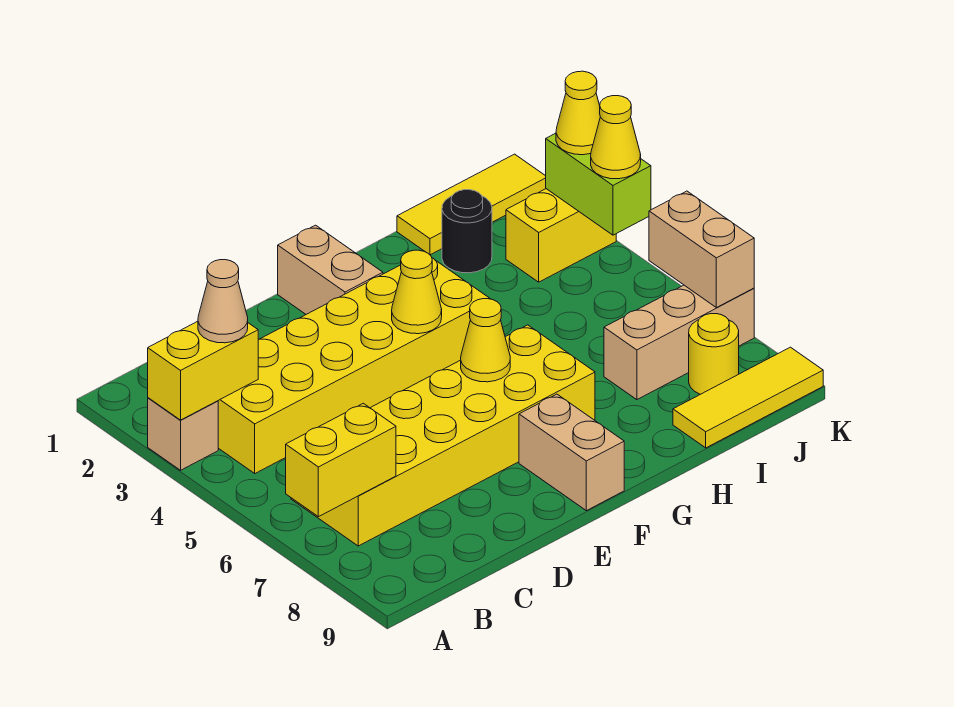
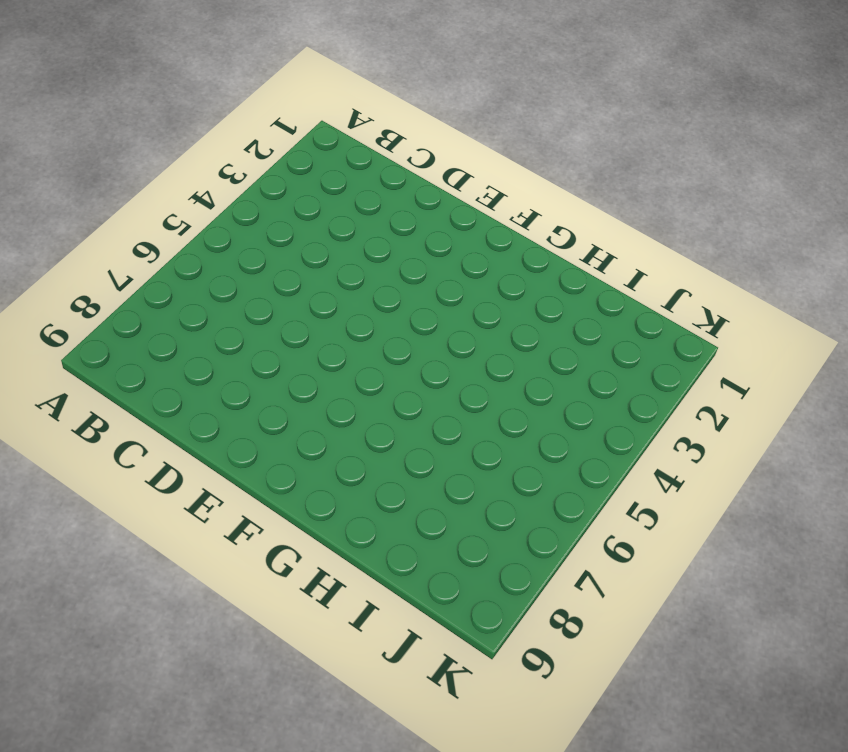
none -> tan brick A3 level 1
none -> yellow brick B3:G4 level 1
none -> yellow brick B6:G7 level 1

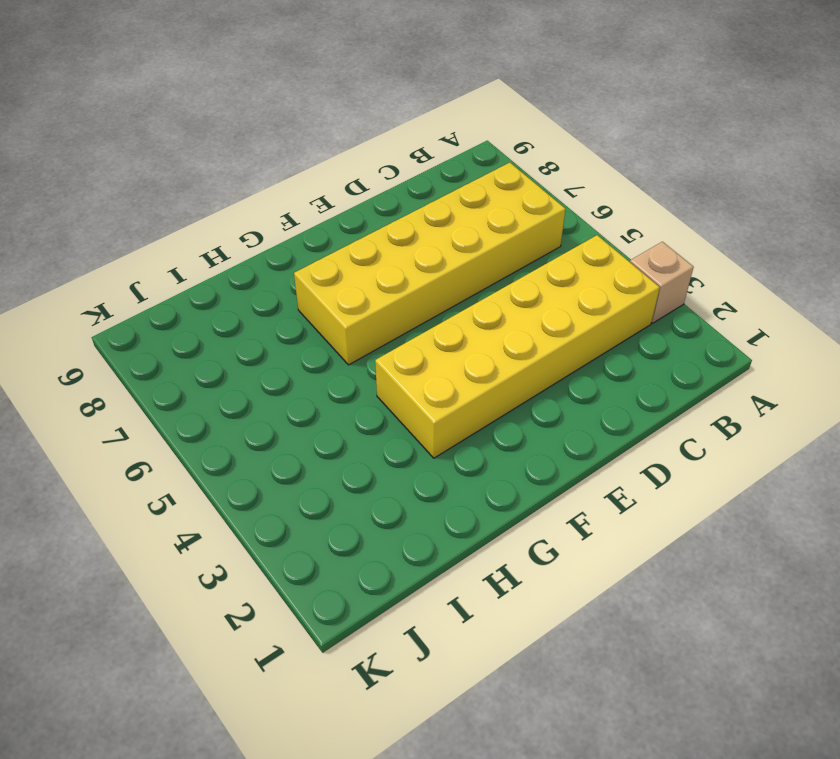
none -> tan brick F1:F2 level 1
none -> tan brick F8:F9 level 1
none -> yellow tile I1:K1 level 1

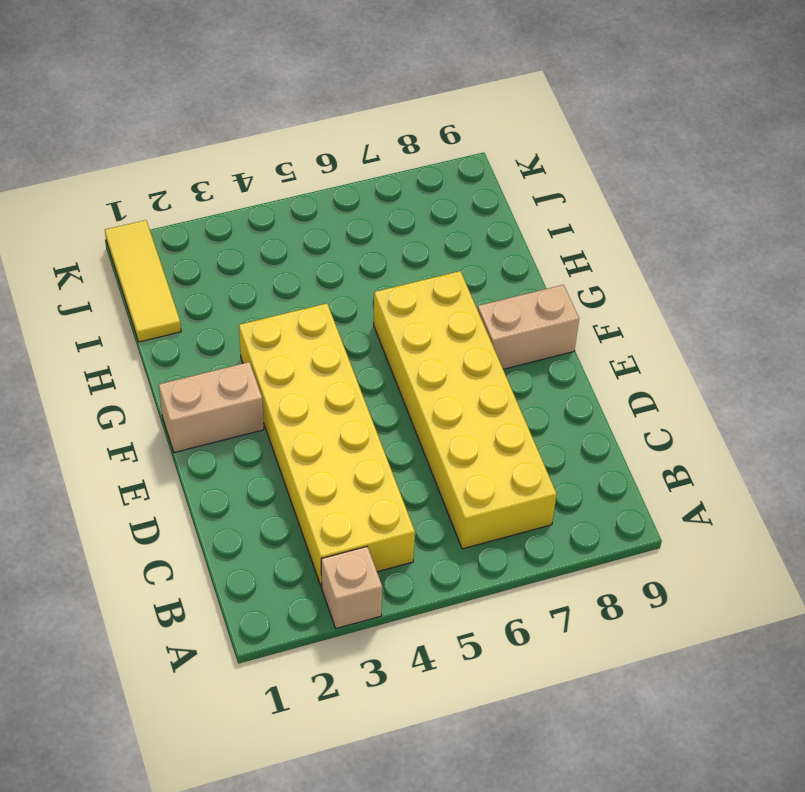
none -> black round brick I2 level 1
none -> tan brick I7:K7 level 1
none -> yellow tile I9:K9 level 1

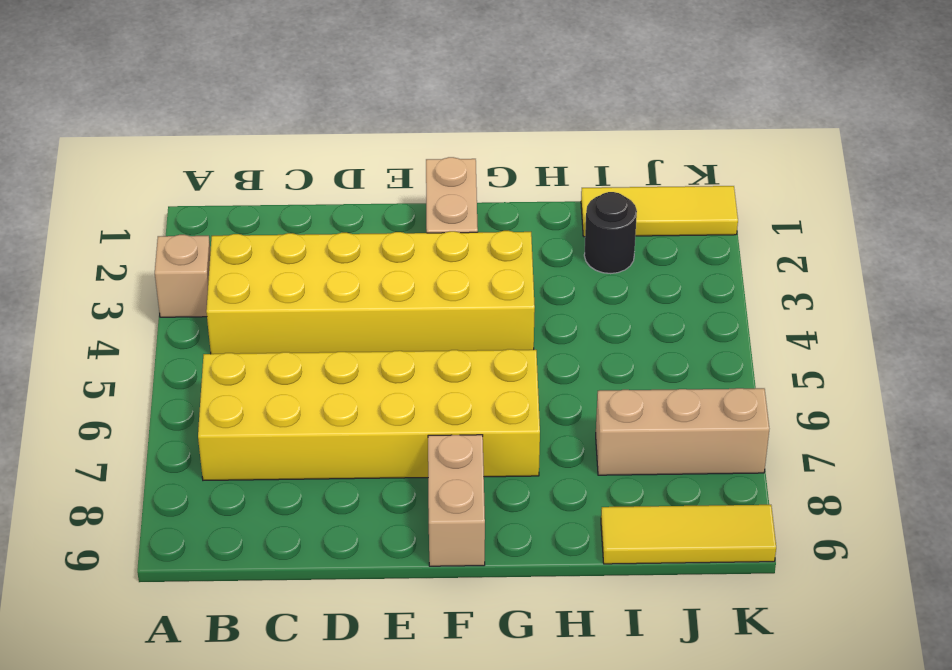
none -> yellow brick J3:K3 level 1
none -> yellow round brick J8 level 1
none -> yellow brick A3:B3 level 2

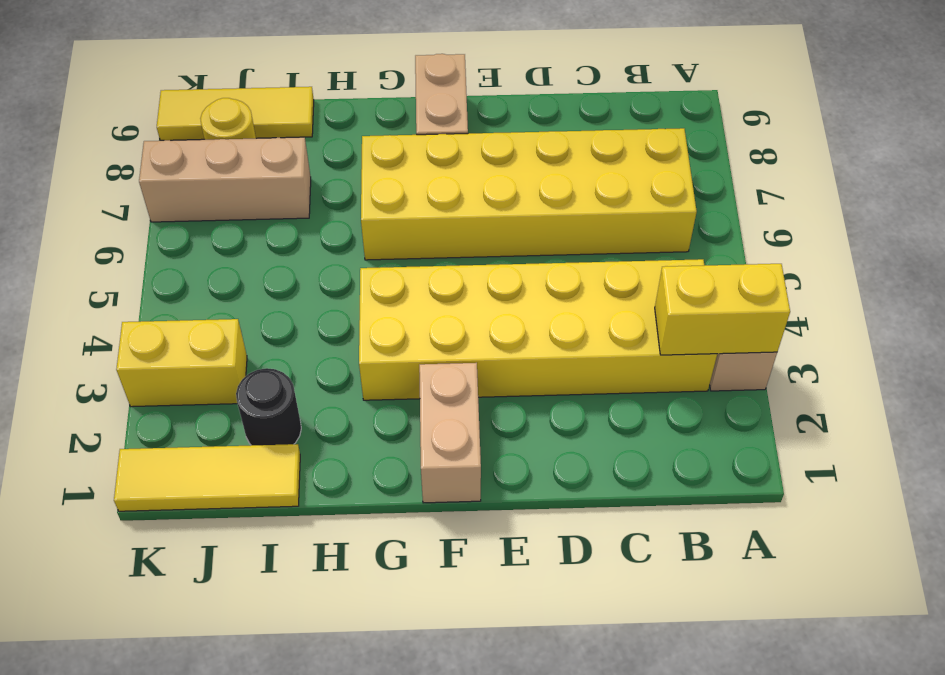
none -> yellow brick A7:B7 level 2
none -> yellow cone F4 level 2
none -> yellow cone F6 level 2

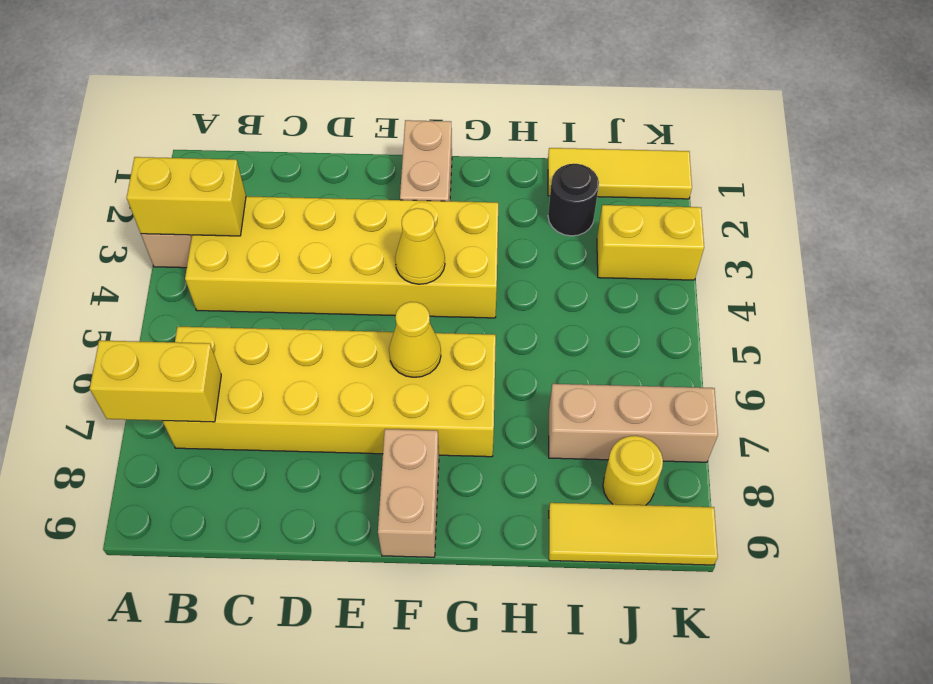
none -> lime brick K3:K4 level 2
none -> tan brick K6:K7 level 2
none -> tan cone B3 level 3

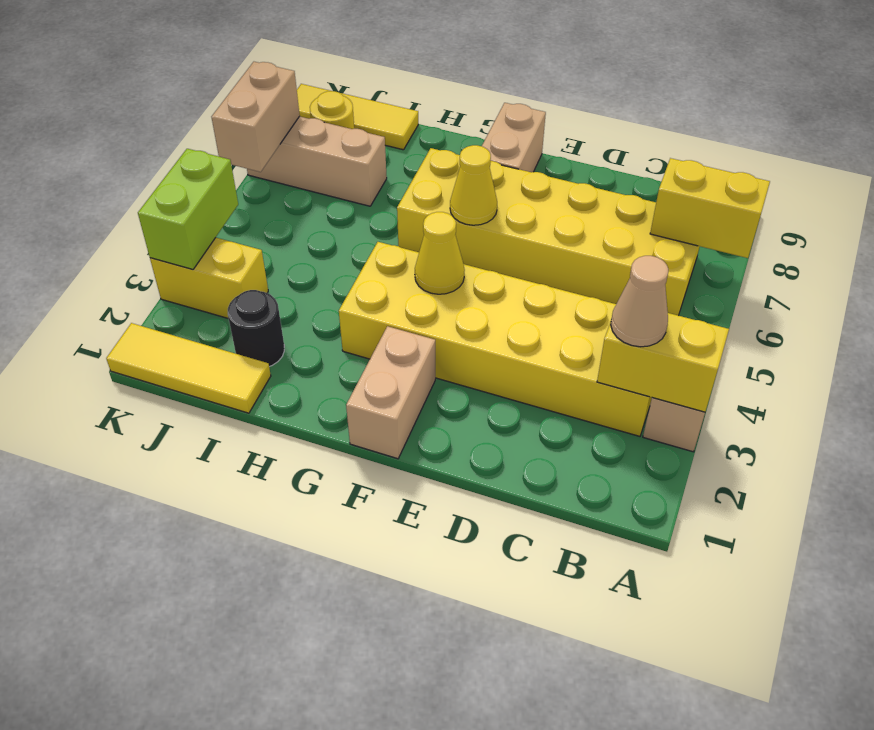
none -> yellow cone K3 level 3
none -> yellow cone K4 level 3

